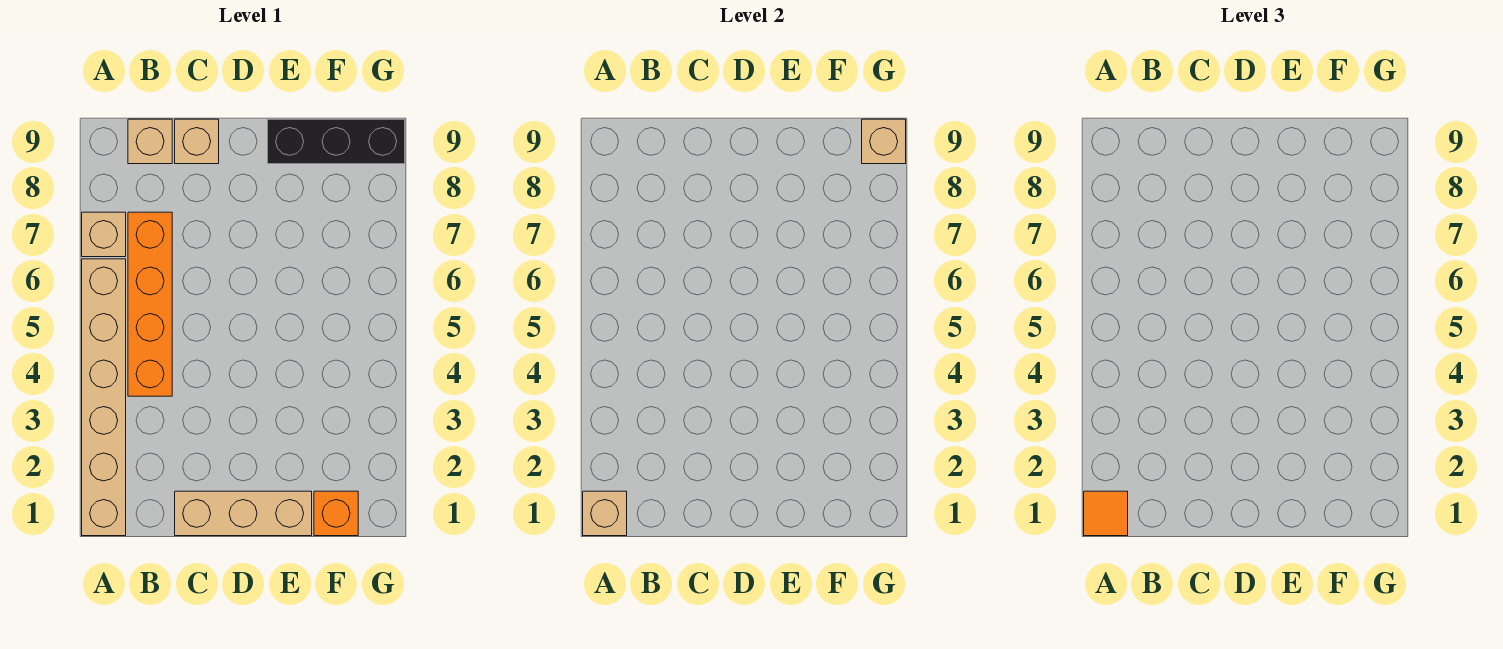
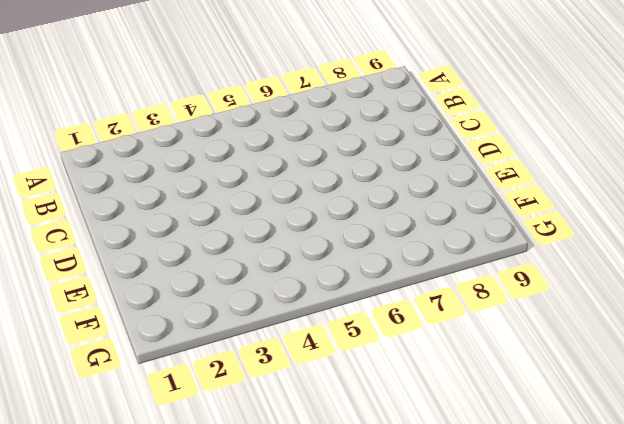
none -> tan brick A1:A6 level 1
none -> tan brick A7 level 1

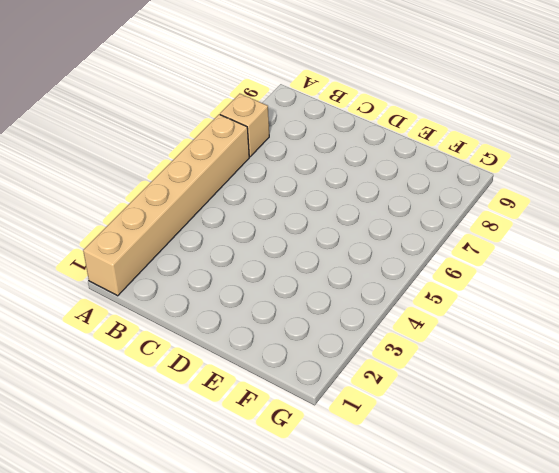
none -> orange brick B4:B7 level 1
none -> tan brick B9 level 1

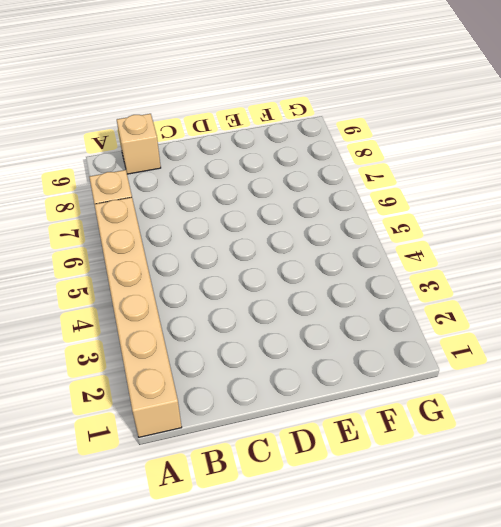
none -> orange brick B4:B7 level 1
none -> tan brick C1:E1 level 1

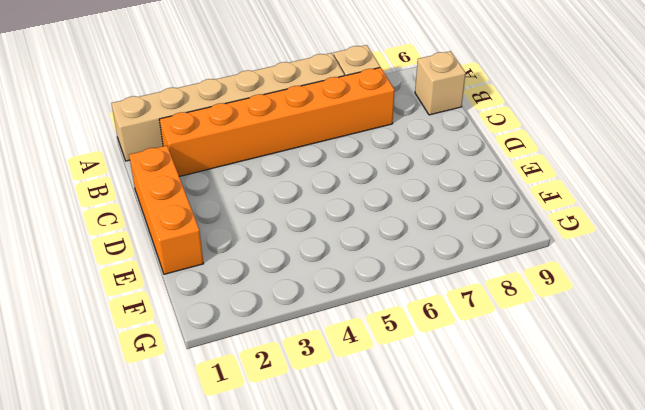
orange brick B2:B7 level 1 -> orange brick B4:B7 level 1
orange brick C1:E1 level 1 -> tan brick C1:E1 level 1
none -> tan brick C9 level 1
none -> black brick E9:G9 level 1

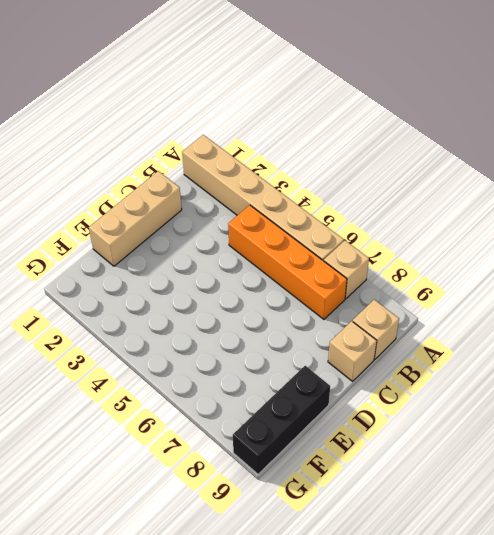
none -> orange brick F1 level 1
none -> tan brick A1 level 2

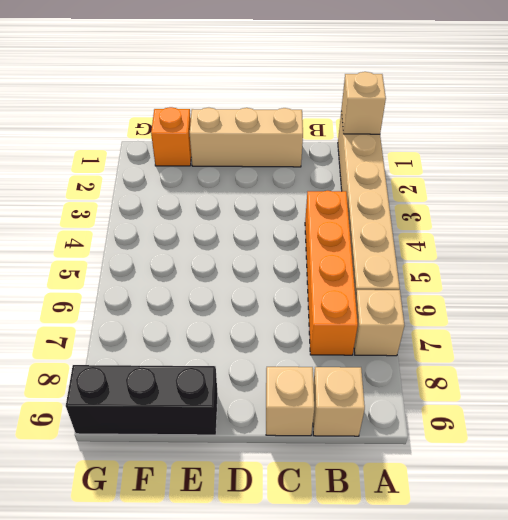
none -> tan brick G9 level 2
none -> orange tile A1 level 3

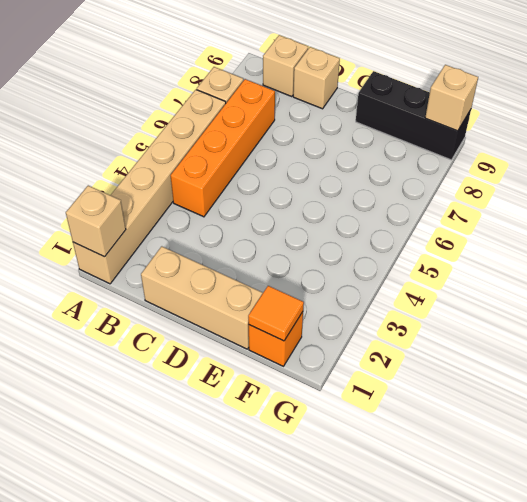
orange tile F1 level 2 -> orange tile A1 level 3

